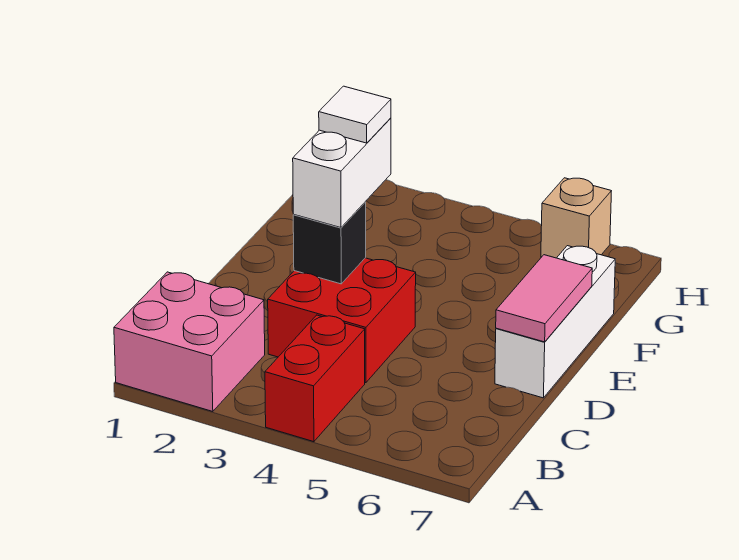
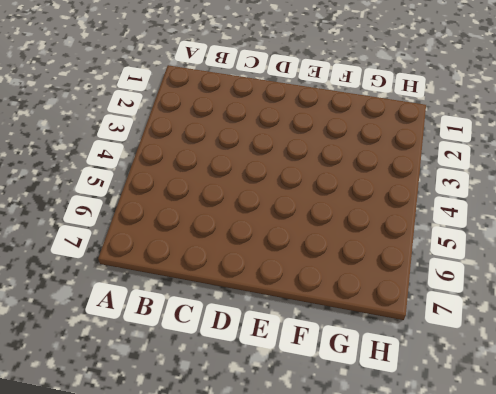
none -> pink brick A1:B2 level 1
none -> red brick A4:B4 level 1

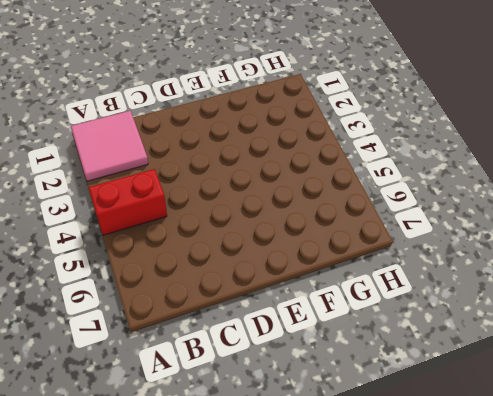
pink tile A1:B2 level 1 -> pink brick A1:B2 level 1
none -> red brick C3:D4 level 1
none -> white brick D7:F7 level 1

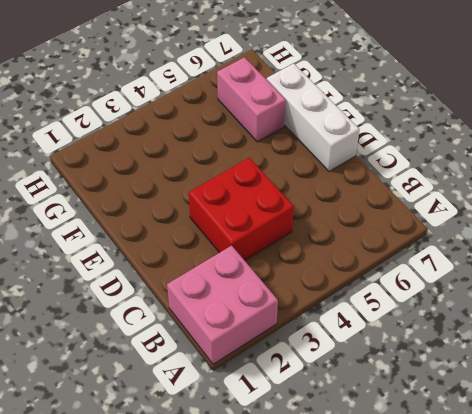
pink brick F6:G6 level 1 -> none
none -> red brick A4:B4 level 1
none -> tan brick H6 level 1

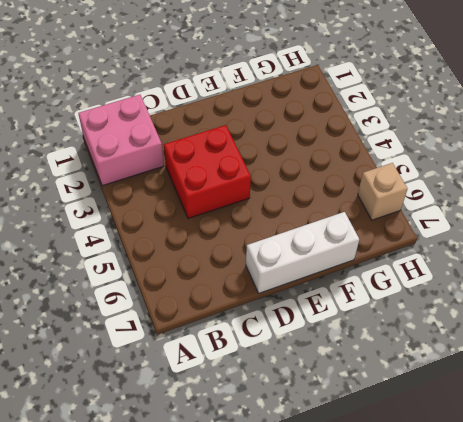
none -> red brick A4:B4 level 1
none -> black brick D3 level 2

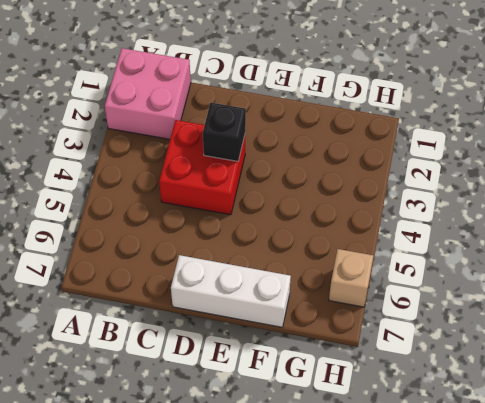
none -> red brick A4:B4 level 1
none -> pink tile D7:E7 level 2

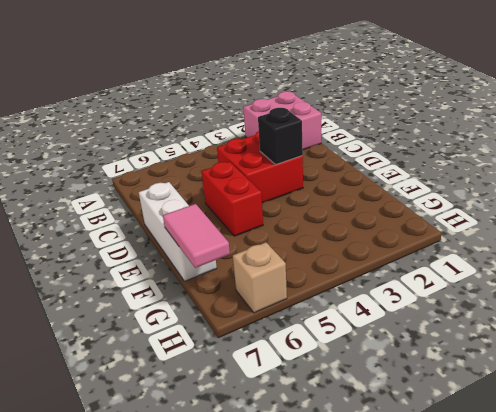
red brick D5:E5 level 1 -> red brick A4:B4 level 1
pink tile F7:G7 level 2 -> pink tile D7:E7 level 2
none -> white brick D3:E3 level 3
none -> white tile E3 level 4

